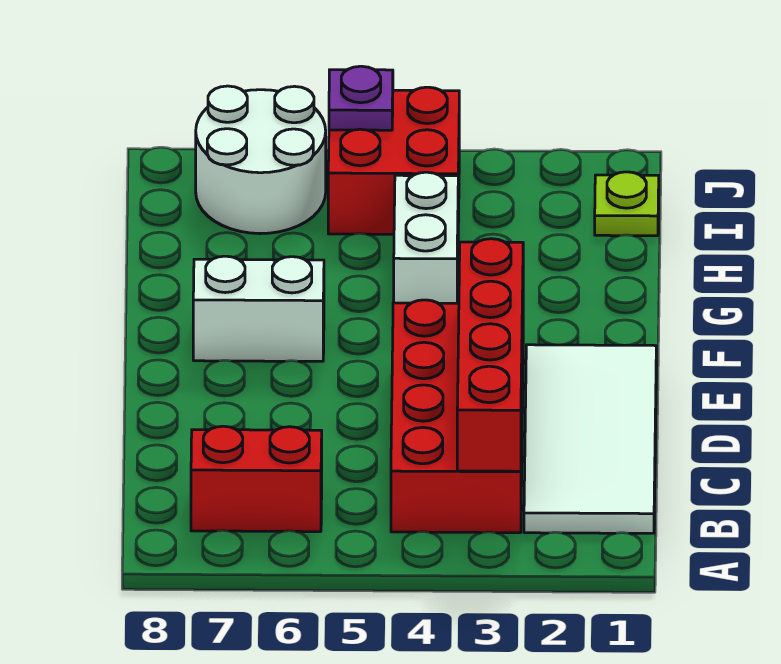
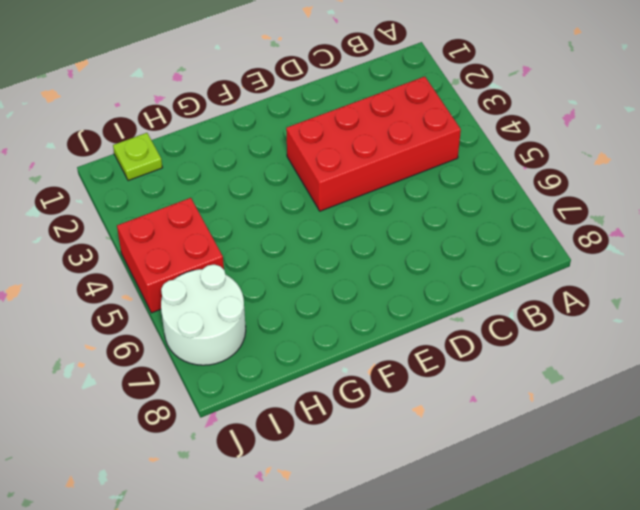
none -> white tile B1:E2 level 1
none -> red brick B6:B7 level 1

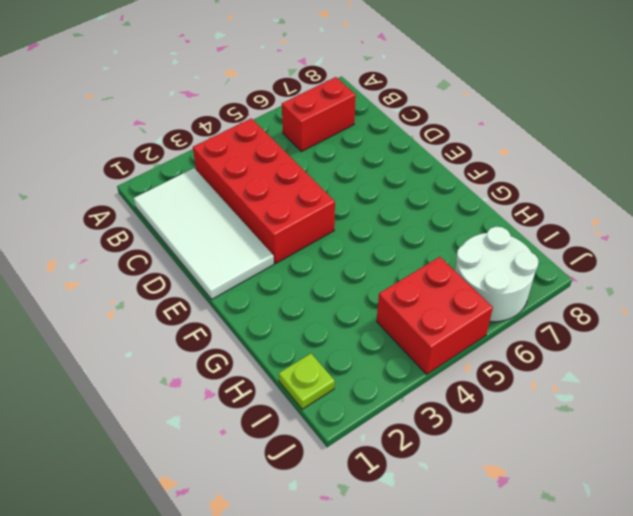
none -> white brick F6:F7 level 1
none -> white brick G4:H4 level 1

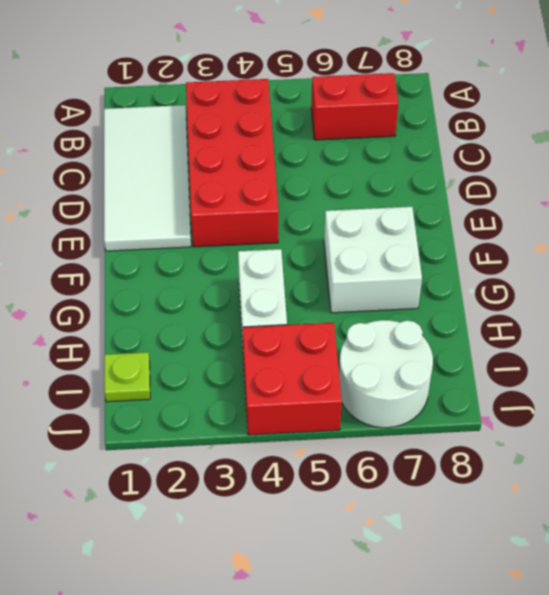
white brick F6:G7 level 1 -> white brick F6:F7 level 1
none -> red brick B3:E3 level 2
none -> purple plate J5 level 2

